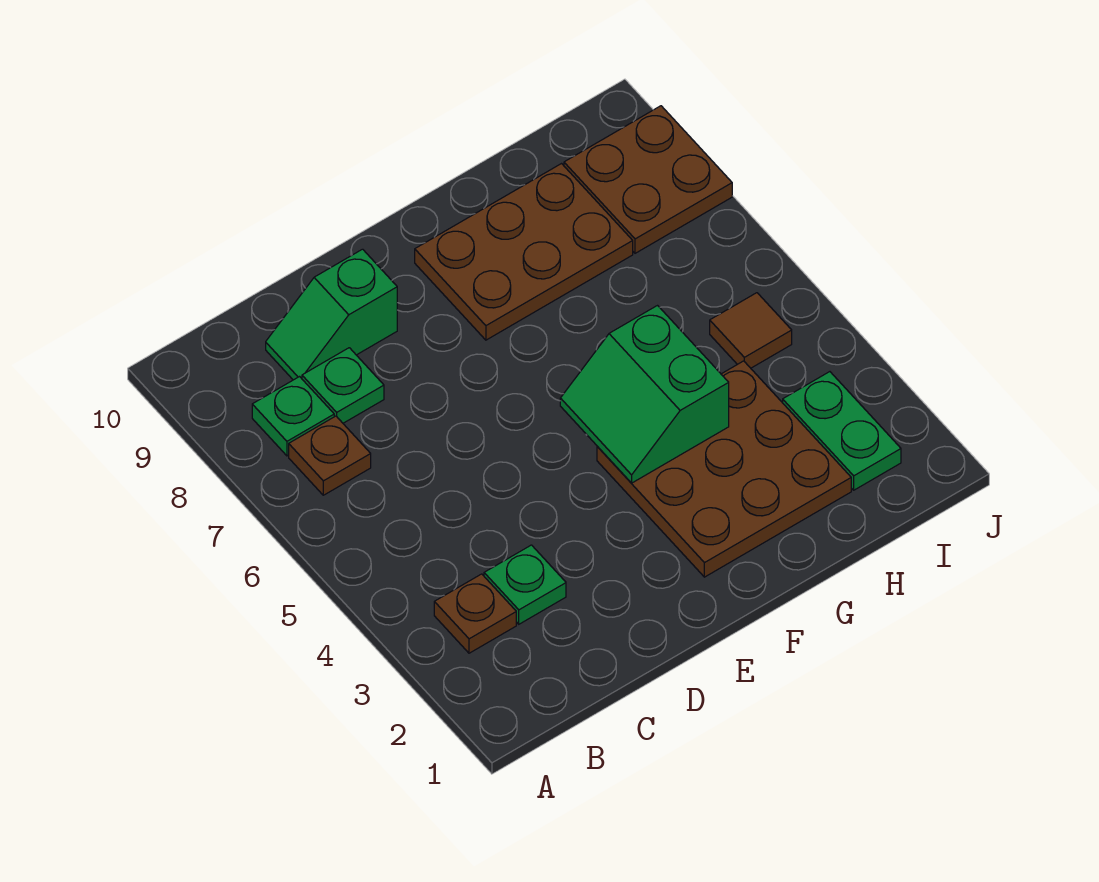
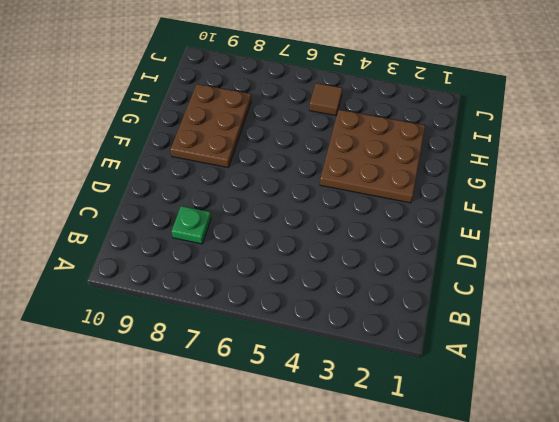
none -> brown plate B3 level 1
none -> brown plate B7 level 1
none -> green plate B8 level 1

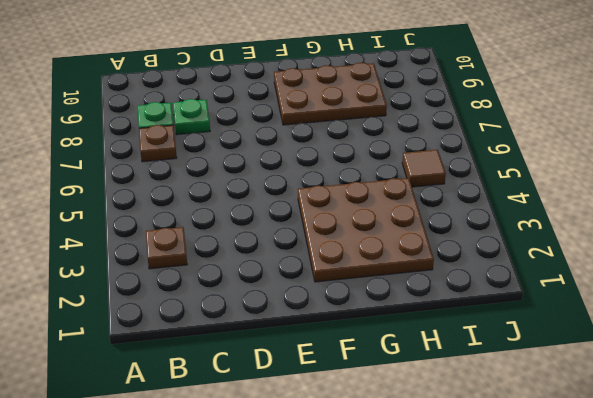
none -> green plate C3 level 1
none -> green slope C9:D9 level 1 top D
none -> green plate I2:I3 level 1

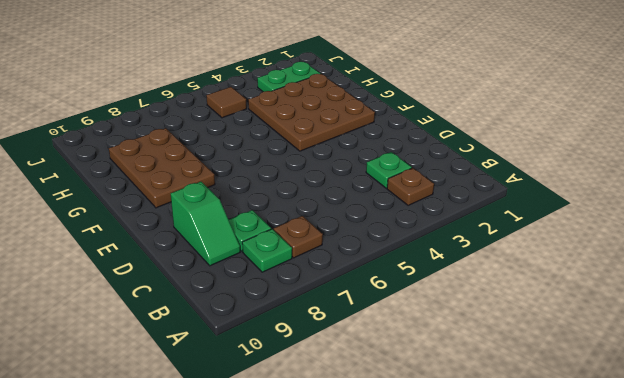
none -> brown plate I8:J9 level 1
none -> green slope F4:G5 level 2 top G

